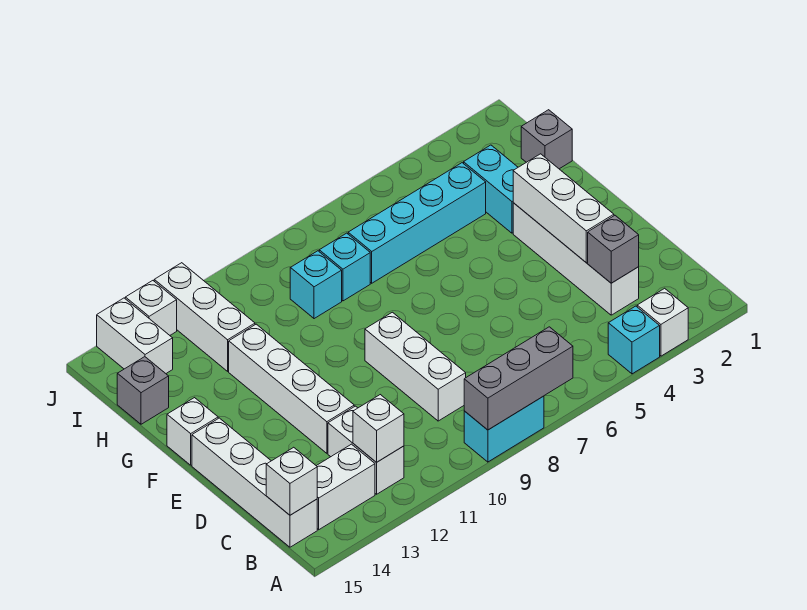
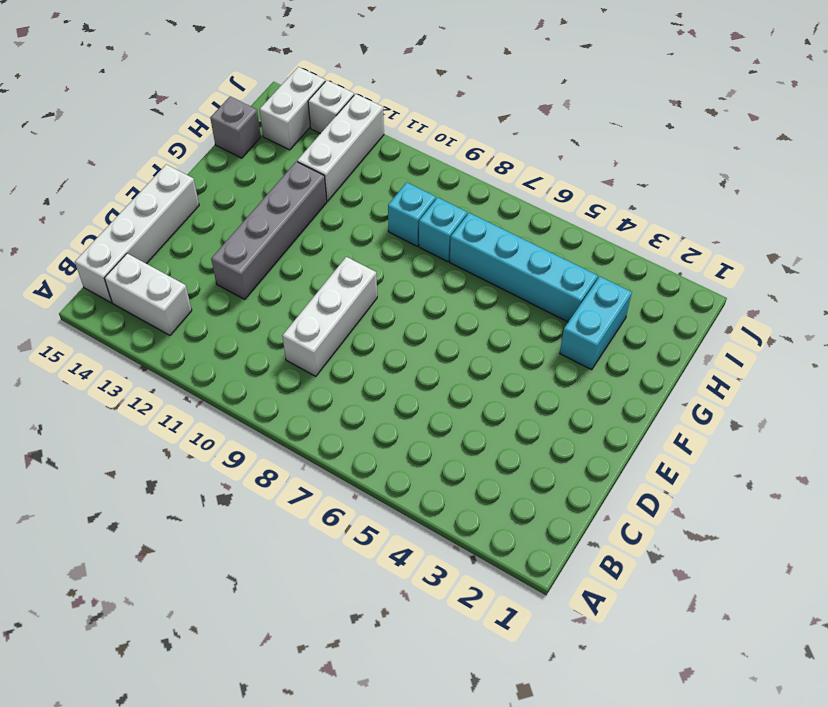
grey brick D12:G12 level 1 -> white brick D12:G12 level 1
none -> white brick A3 level 1
none -> cyan brick A4 level 1
none -> cyan brick A8:A9 level 1

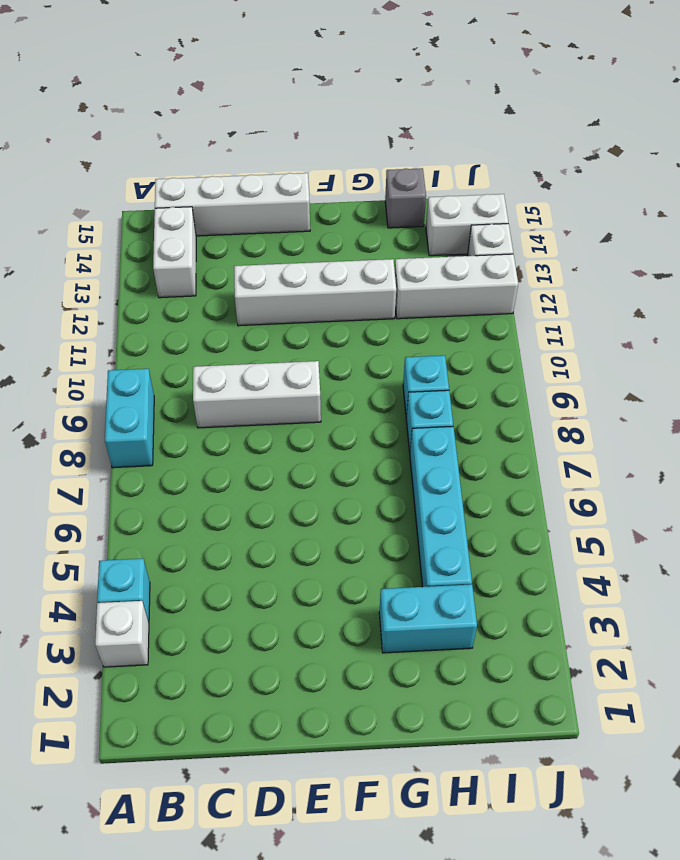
none -> white brick B12:C12 level 1
none -> white brick C3:F3 level 1
none -> white brick F15 level 1

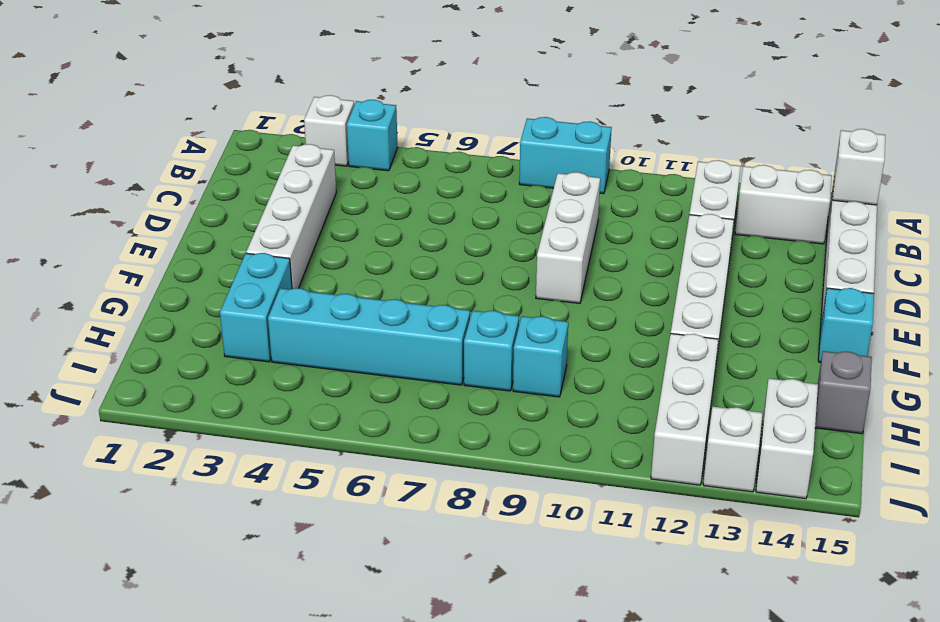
cyan brick F15 level 1 -> white brick F15 level 1
none -> grey brick H1 level 1
none -> grey brick A7:A9 level 2
none -> white brick B12 level 2

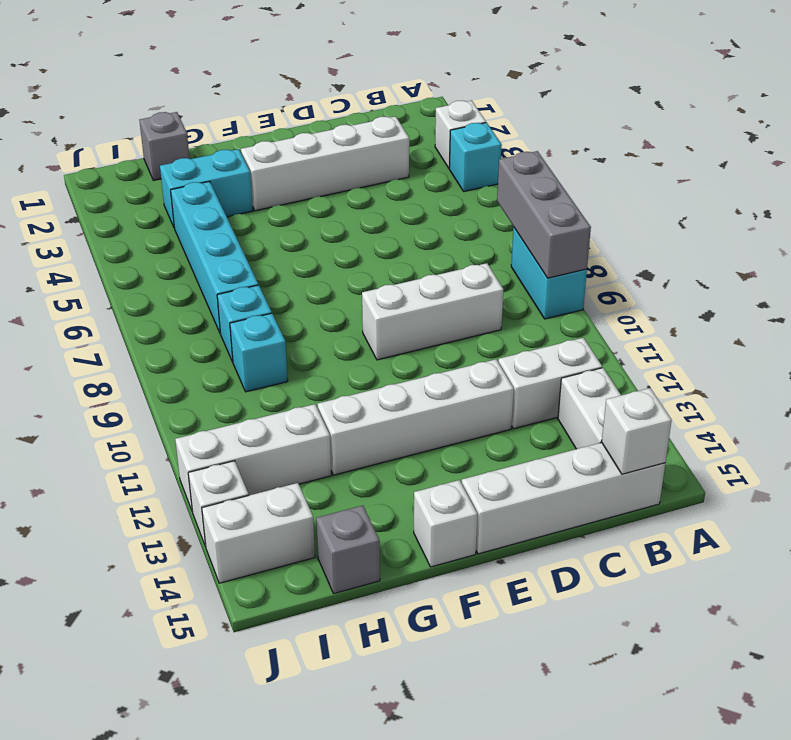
none -> white brick B12 level 2
none -> grey brick C3 level 2
none -> white brick D3:F3 level 2

